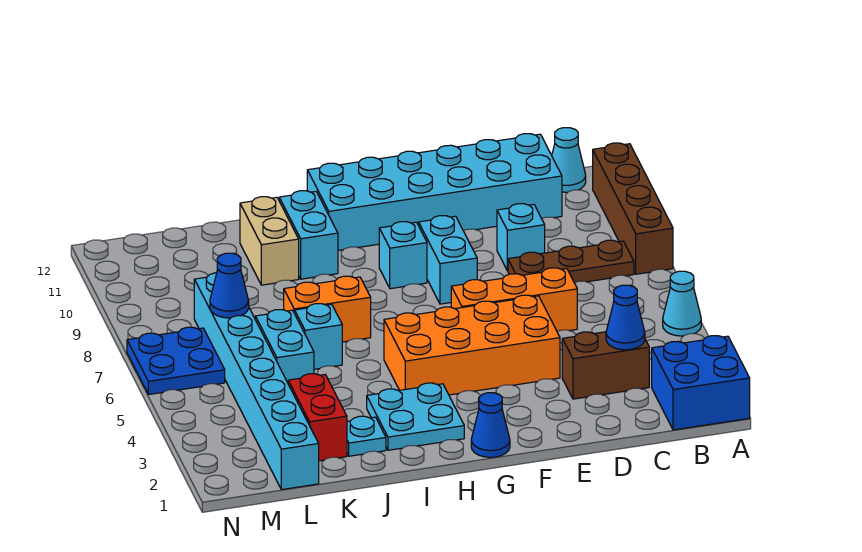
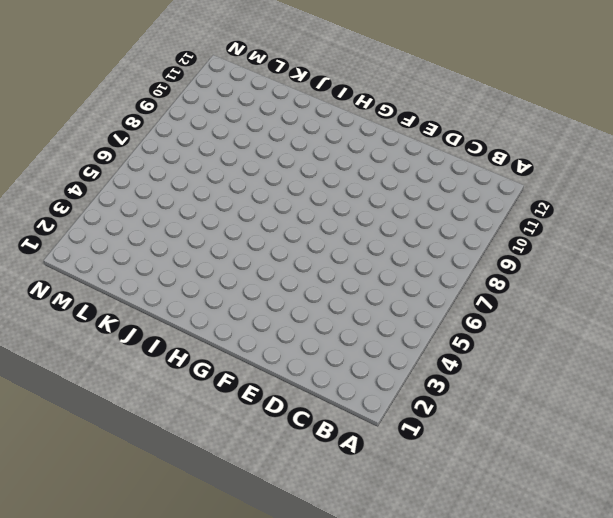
none -> blue brick A1:B2 level 1
none -> cyan cone A5 level 1
none -> brown brick A8:A11 level 1

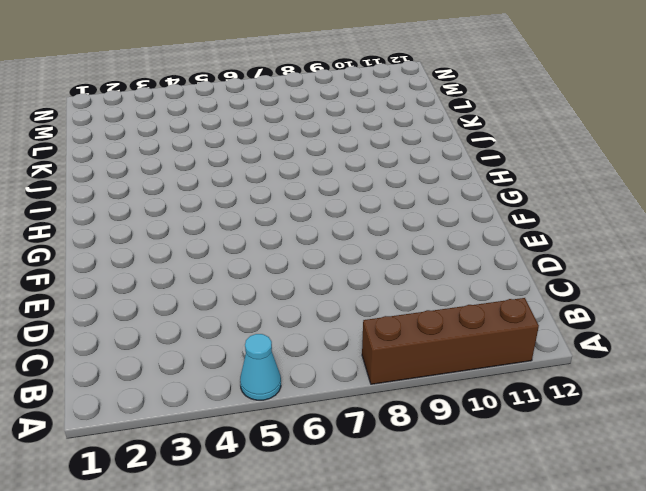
none -> blue brick A1:B2 level 1
none -> brown plate B8:D8 level 1
none -> cyan cone B12 level 1

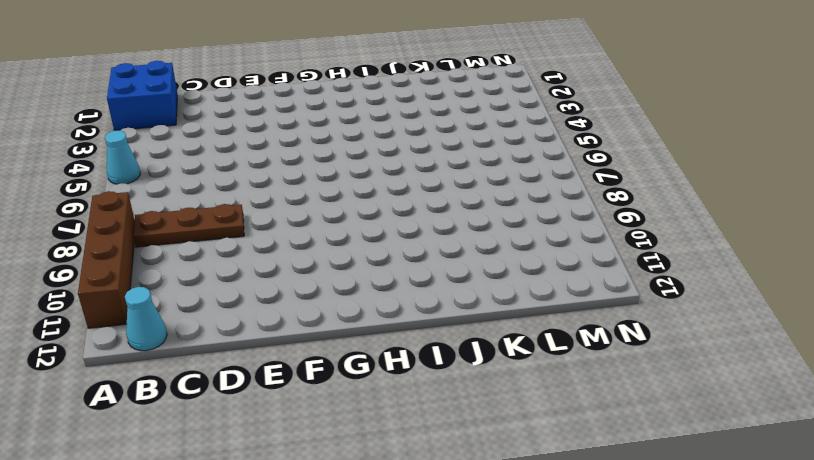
none -> brown brick C3:D3 level 1
none -> cyan brick C11:H12 level 1
none -> orange brick D6:F6 level 1

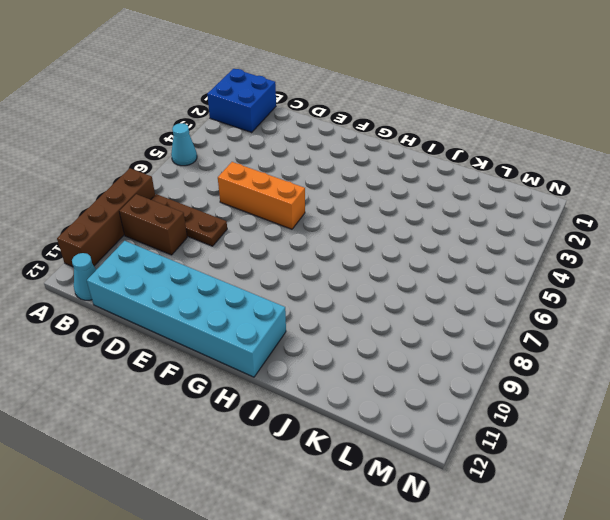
brown brick B9:C9 level 1 -> brown brick C3:D3 level 1
none -> cyan brick D9 level 1
none -> orange brick E4:H5 level 1
none -> cyan brick F8:F9 level 1

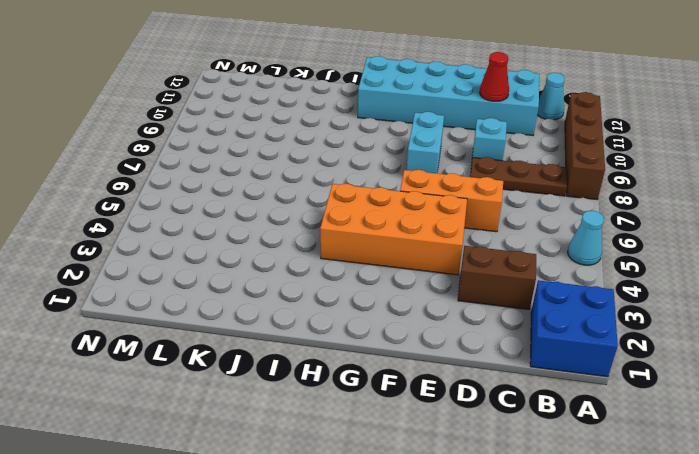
red cone D11 level 2 -> none
none -> blue cone G1 level 1
none -> cyan brick G9 level 1
none -> cyan plate H2:I3 level 1

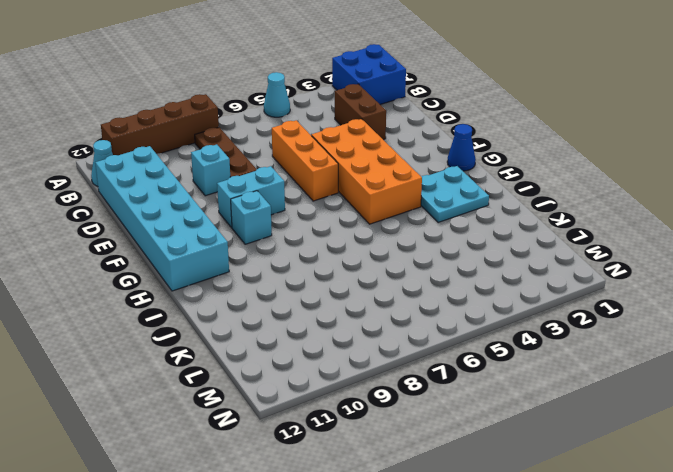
none -> orange brick I7:J7 level 1
none -> cyan brick I10:I11 level 1
none -> cyan plate J2 level 1

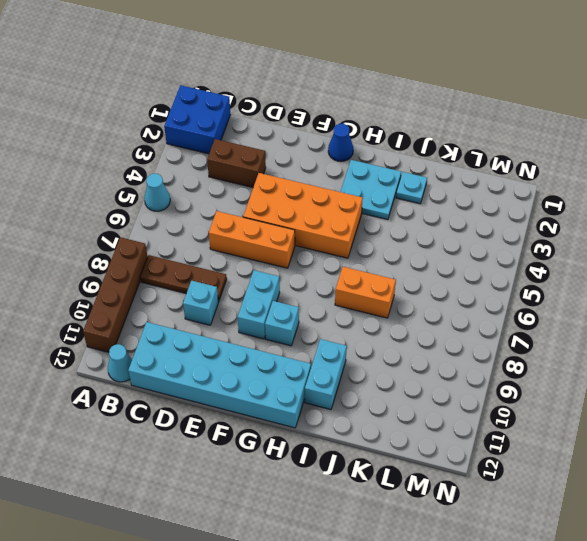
none -> cyan brick J6 level 1
none -> tan brick J10:J11 level 1
none -> red brick K2:K3 level 1

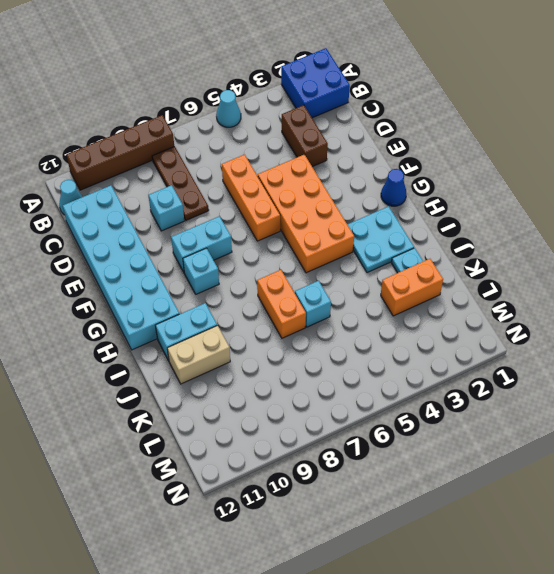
orange brick K2:K3 level 1 -> red brick K2:K3 level 1
none -> cyan brick K5:K6 level 1
none -> cyan brick L1:L8 level 1
none -> blue plate M6:N7 level 1

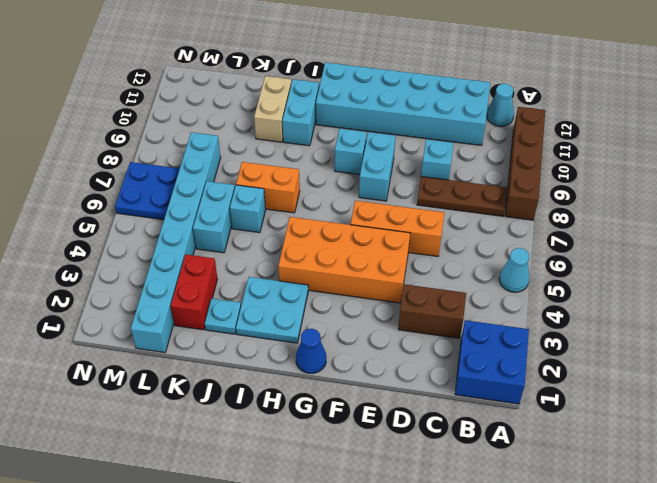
none -> blue cone C3 level 2
none -> blue cone L7 level 2

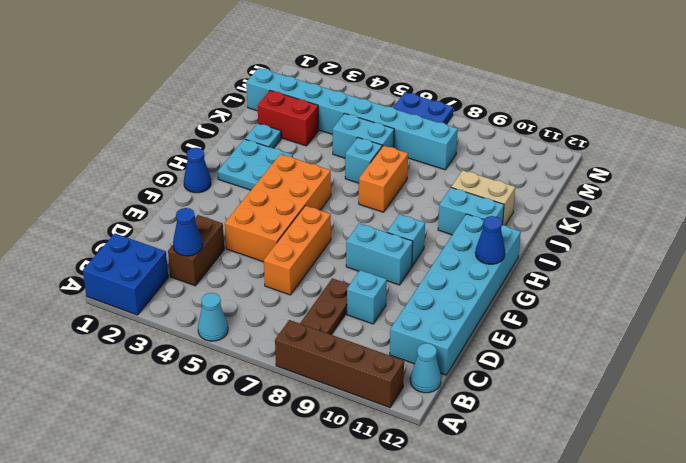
blue cone G12 level 2 -> blue cone L7 level 2

